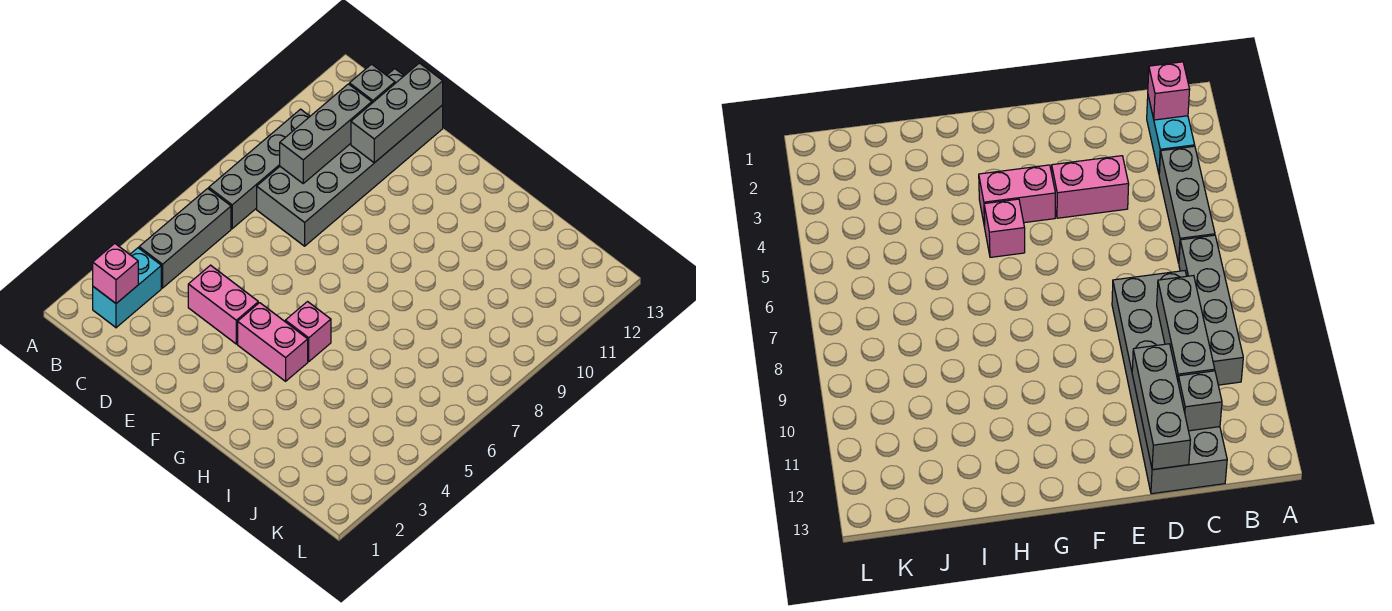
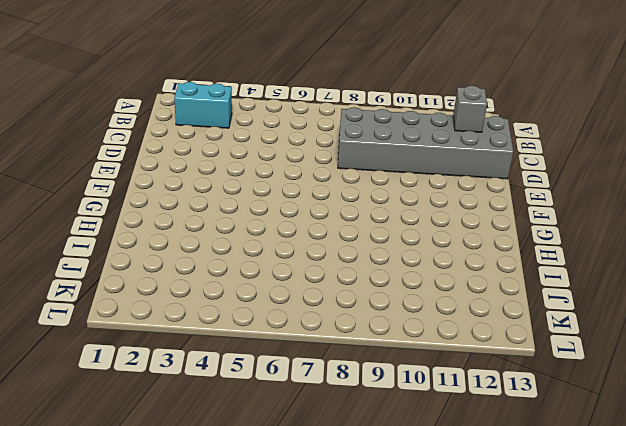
none -> grey brick B4:B6 level 1
none -> grey brick B7:B10 level 1

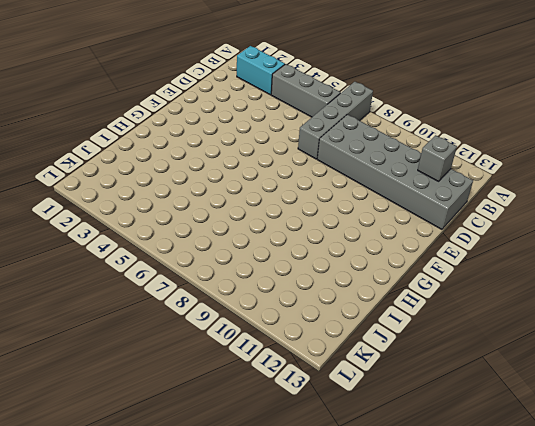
grey brick A7:D7 level 1 -> grey brick B7:B10 level 1
none -> pink brick D4:E4 level 1
none -> pink brick F4:G4 level 1

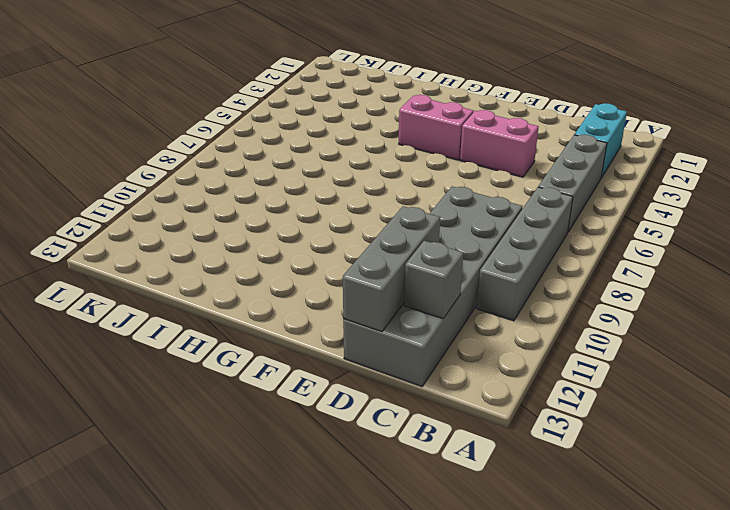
none -> pink brick G5 level 1
none -> pink brick B2 level 2

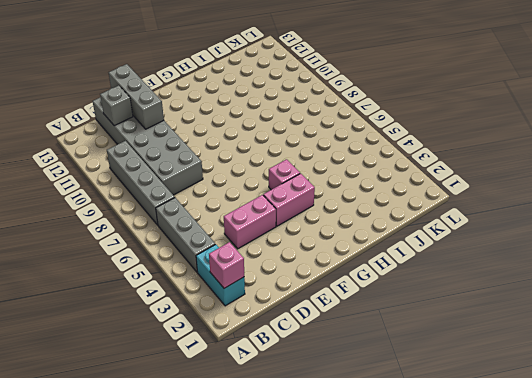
none -> grey brick C9:C11 level 2

